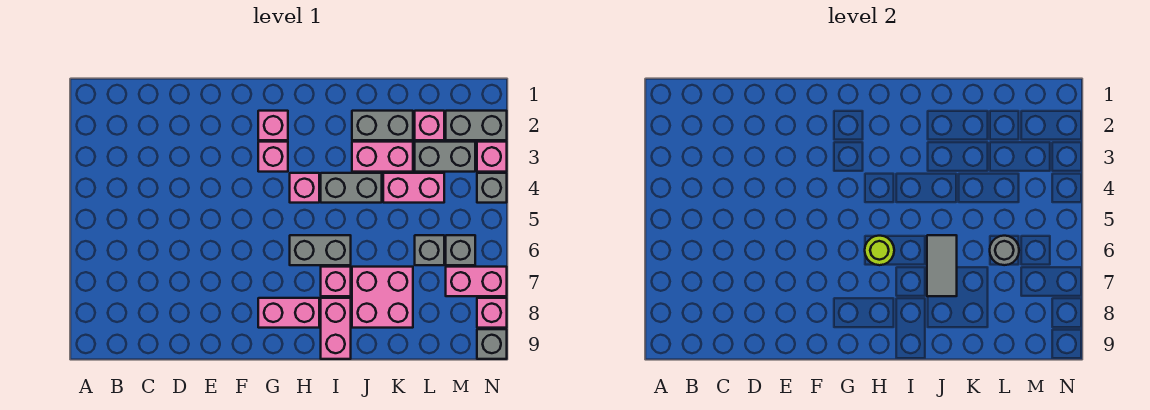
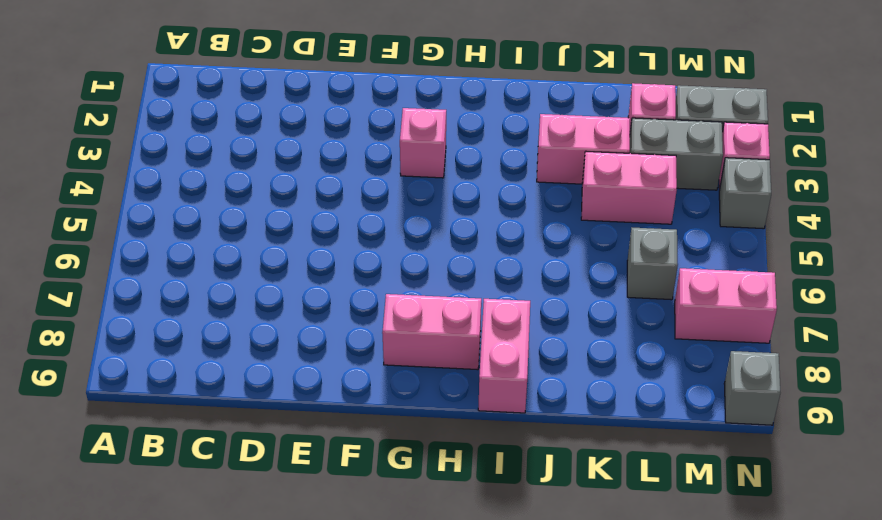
none -> pink brick G2 level 1
none -> pink brick H4 level 1
none -> grey brick H6:I6 level 1

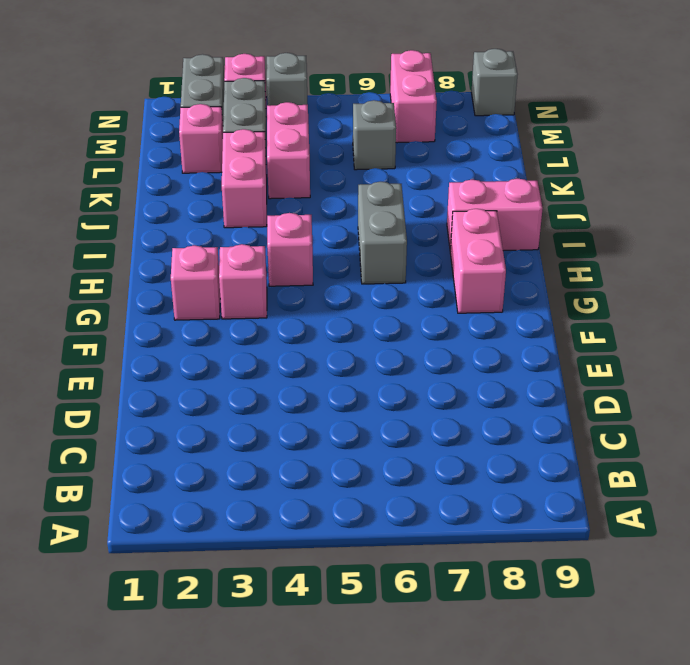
none -> grey brick I4:J4 level 1
none -> pink brick I7 level 1
none -> grey brick J2:K2 level 1

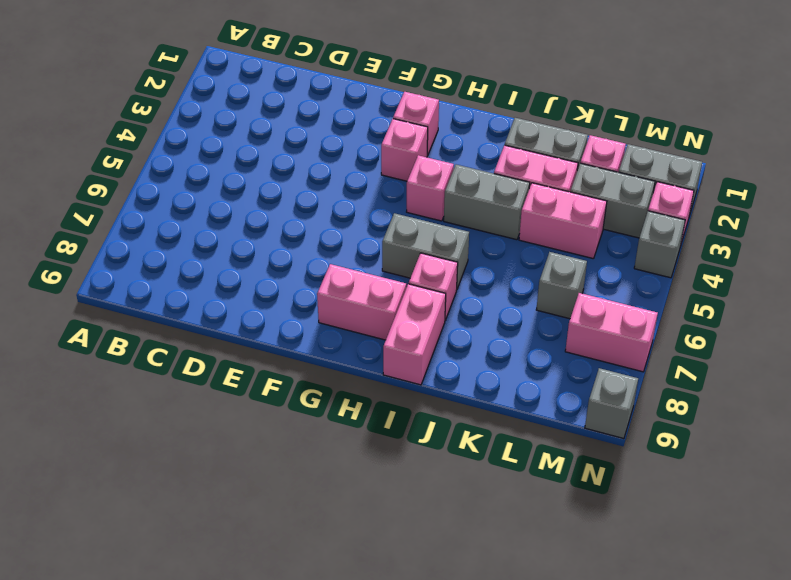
none -> pink brick J7:K8 level 1
none -> grey brick M6 level 1
none -> pink brick N8 level 1

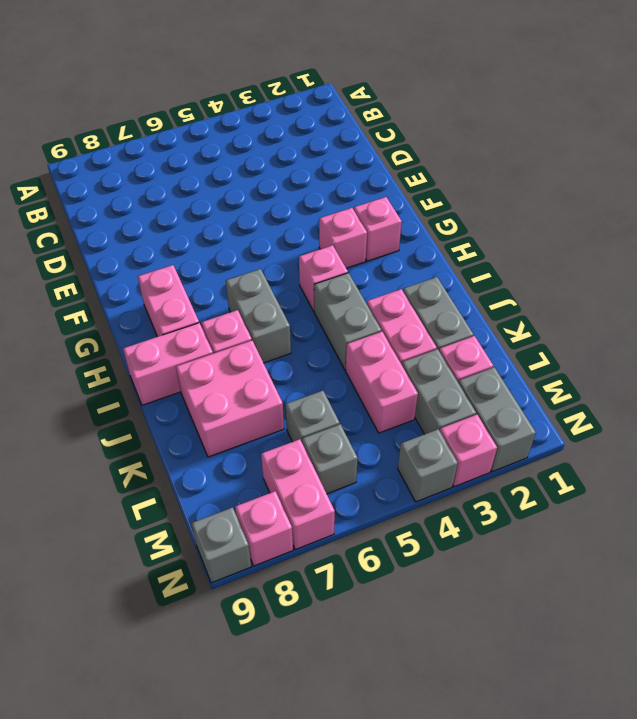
none -> lime round brick H6 level 2
none -> grey tile J6:J7 level 2
none -> grey round brick L6 level 2

